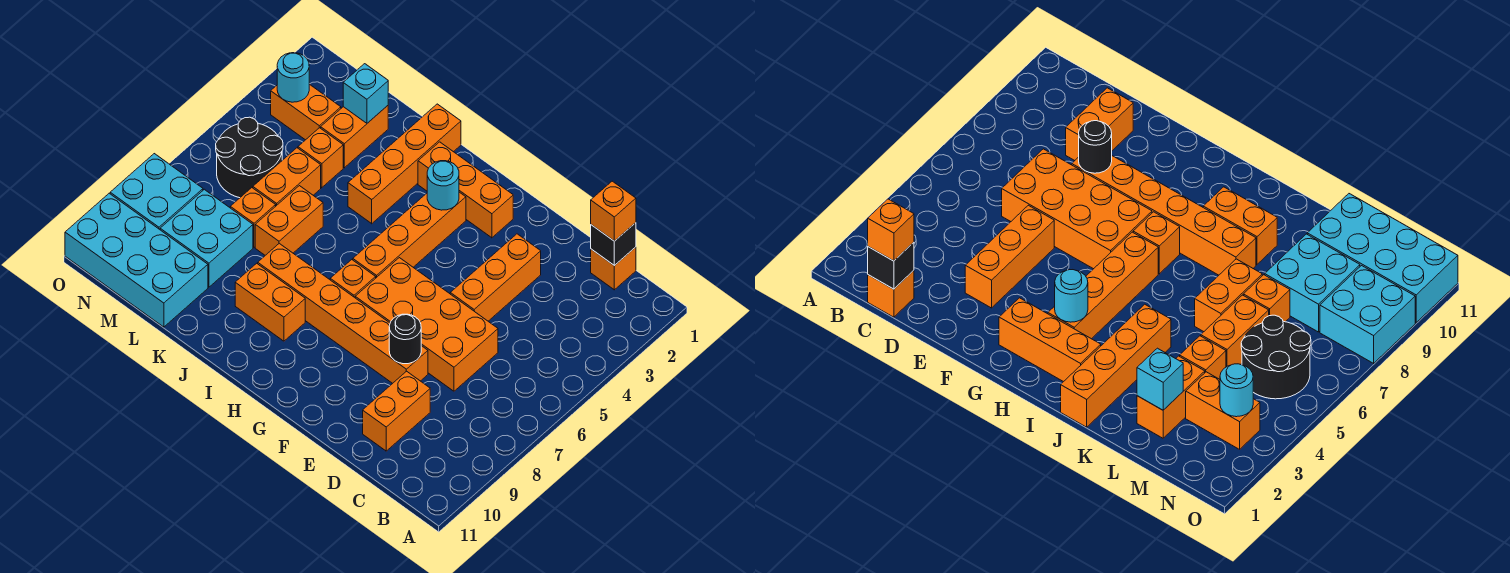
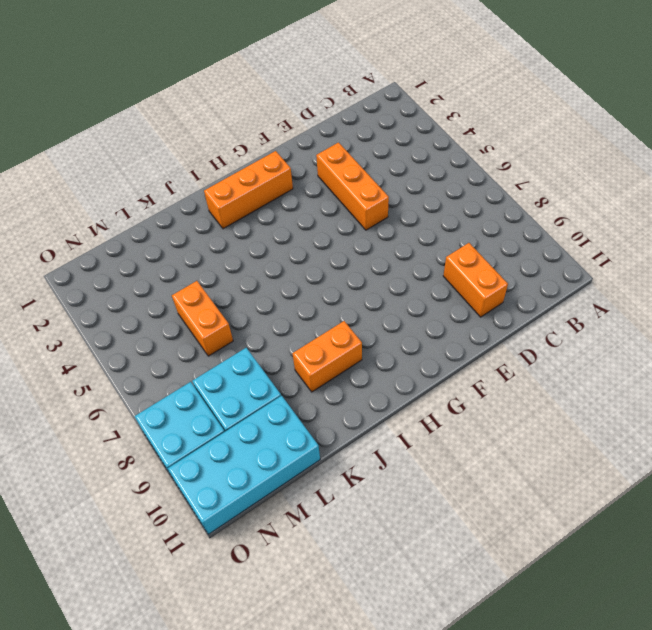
none -> orange brick C1 level 1
none -> orange brick D6:G7 level 1
none -> orange brick E8:J8 level 1

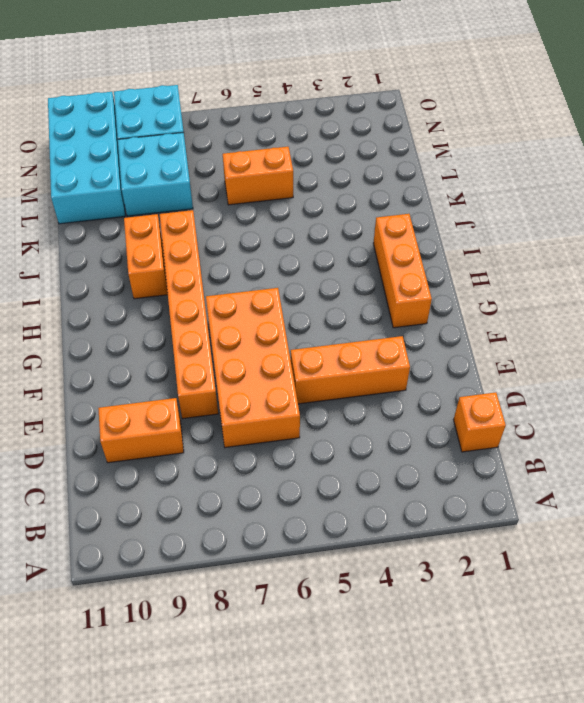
none -> orange brick H3:H6 level 1
none -> orange brick H7 level 1
none -> orange brick J1:J4 level 1

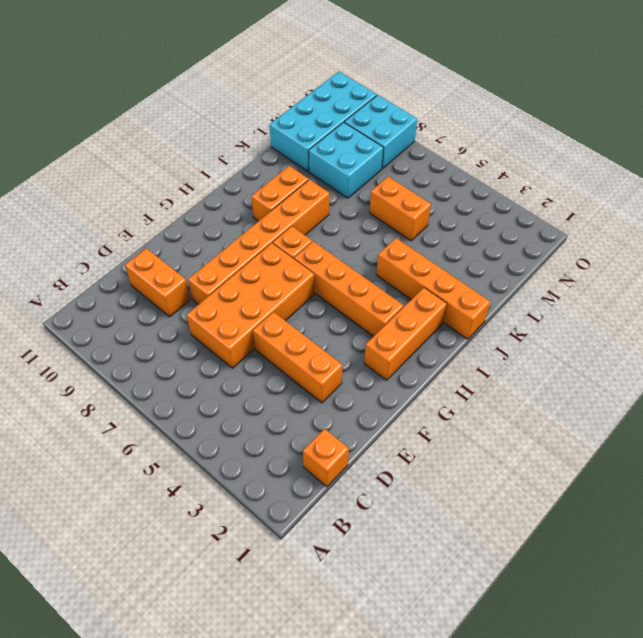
none -> orange brick K6:K7 level 1
none -> orange brick L2:L3 level 1
none -> orange brick L4 level 1

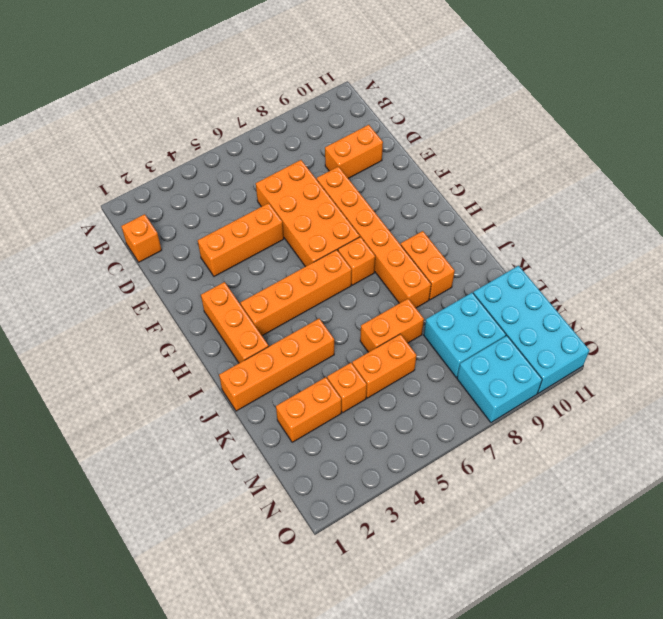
none -> orange brick L7 level 1
none -> orange brick M3:N3 level 1
none -> black round brick M5:N6 level 1

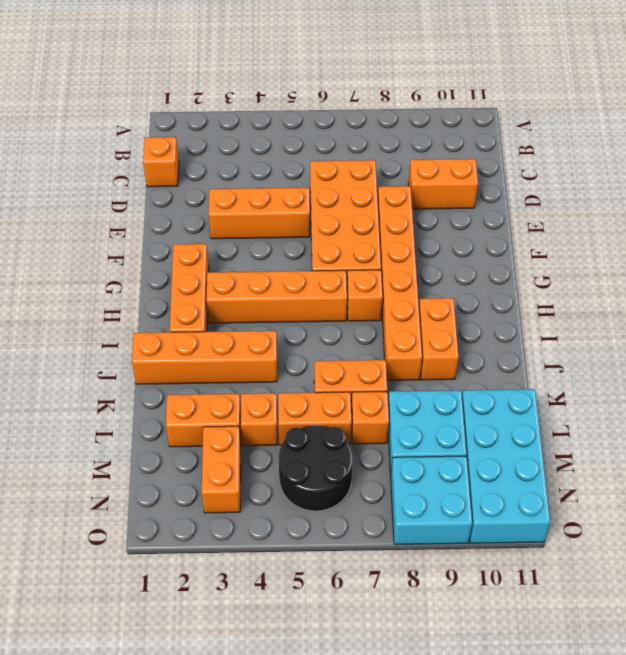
none -> black brick C1 level 2
none -> black round brick E8 level 2
none -> cyan round brick H3 level 2

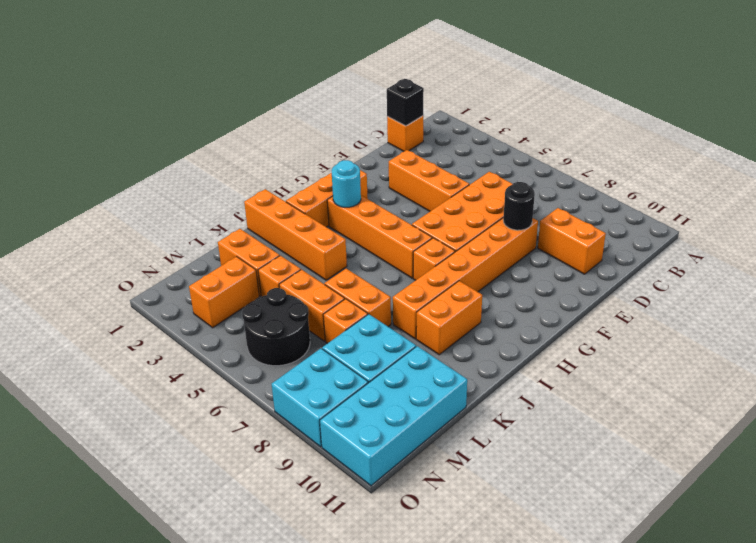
none -> cyan brick L2 level 2
none -> cyan round brick N3 level 2
none -> orange brick C1 level 3

